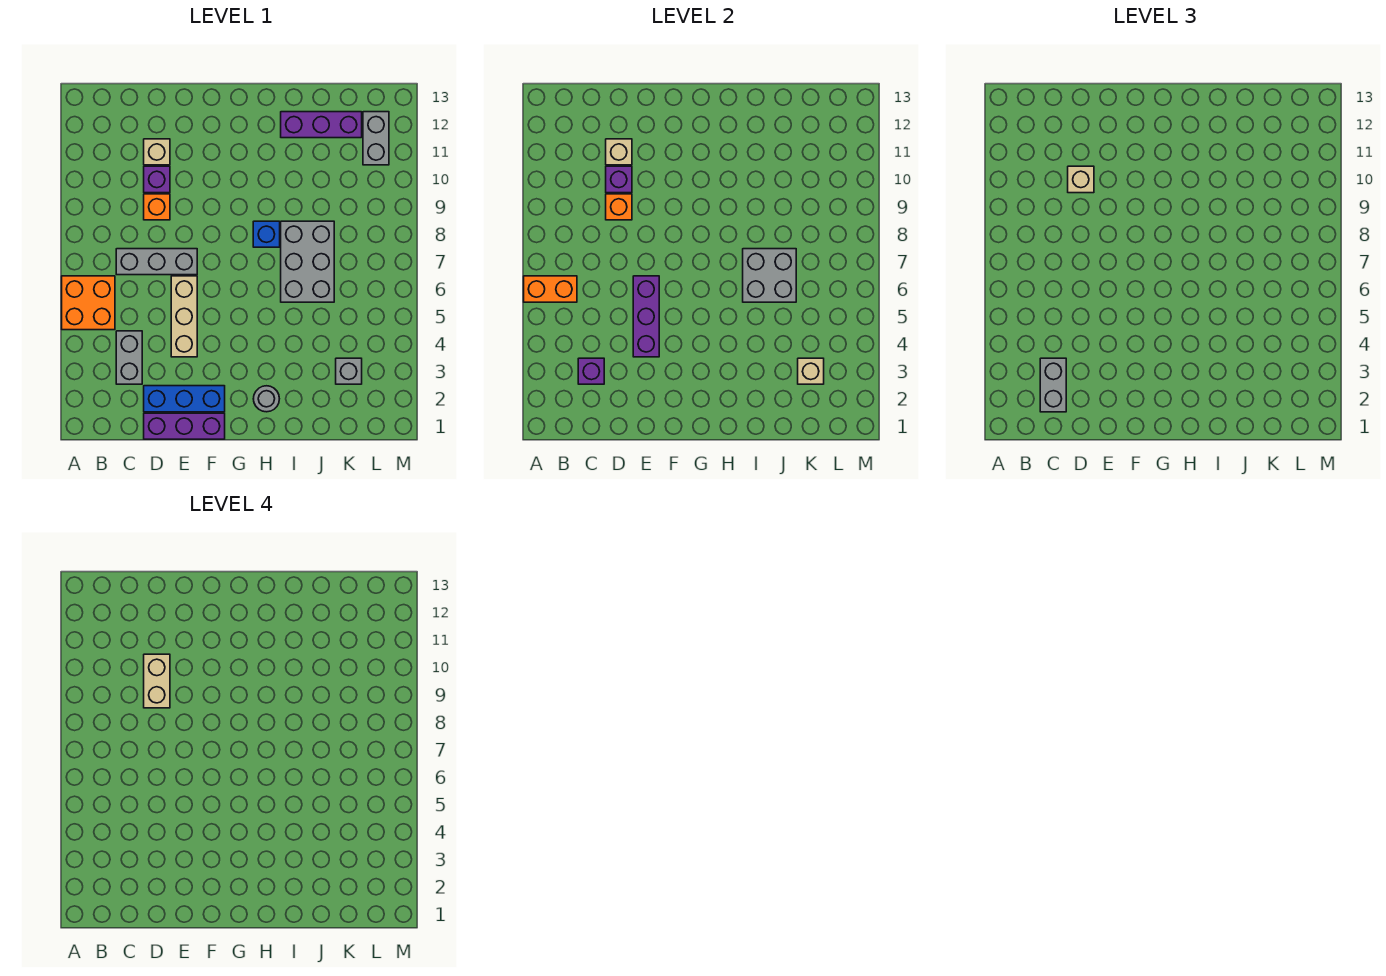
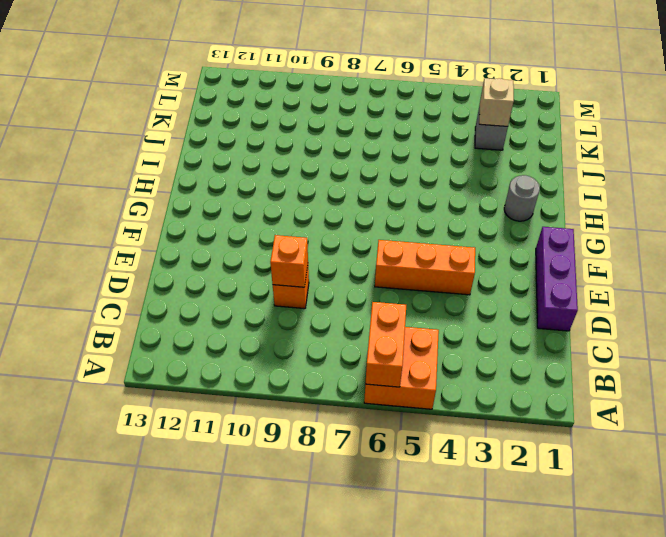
orange brick E4:E6 level 1 -> tan brick E4:E6 level 1
none -> grey brick C3:C4 level 1
none -> grey brick C7:E7 level 1
none -> blue brick D2:F2 level 1

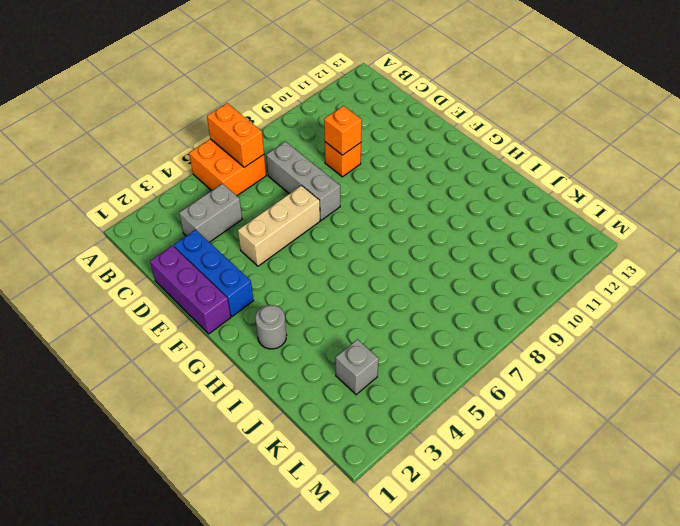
none -> purple brick D10 level 1
none -> tan brick D11 level 1
none -> blue brick H8 level 1

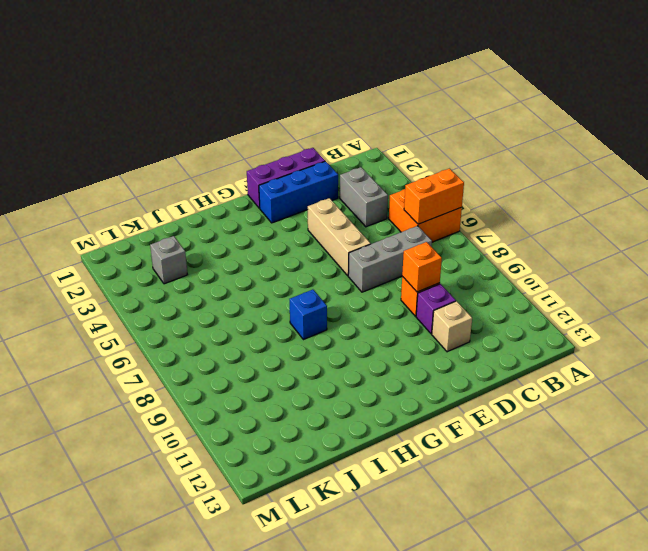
none -> grey round brick H2 level 1
none -> grey brick I6:J8 level 1
none -> purple brick I12:K12 level 1

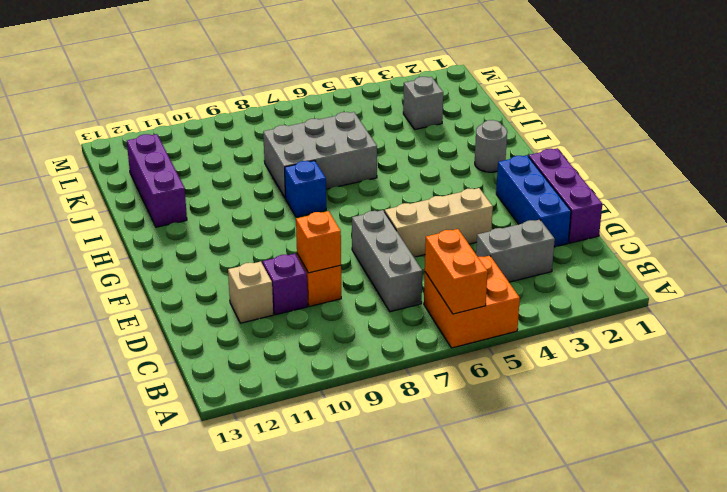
none -> grey brick L11:L12 level 1
none -> purple brick C3 level 2
none -> purple brick D10 level 2

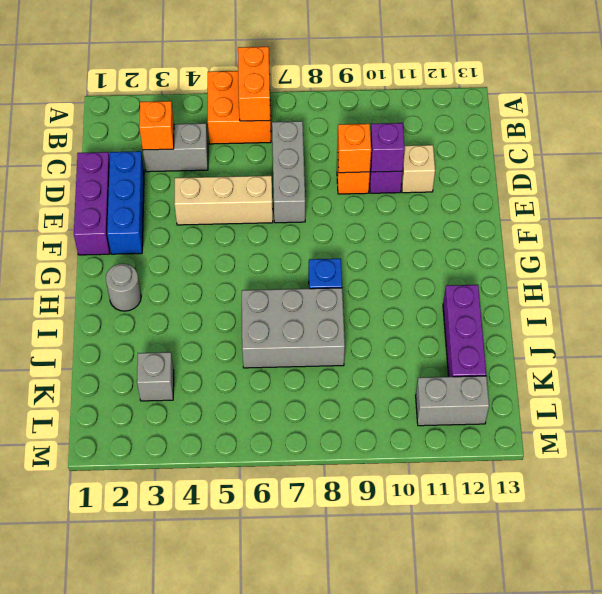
orange brick C3 level 2 -> purple brick C3 level 2
none -> tan brick D11 level 2
none -> purple brick E4:E6 level 2
none -> grey brick I6:J7 level 2

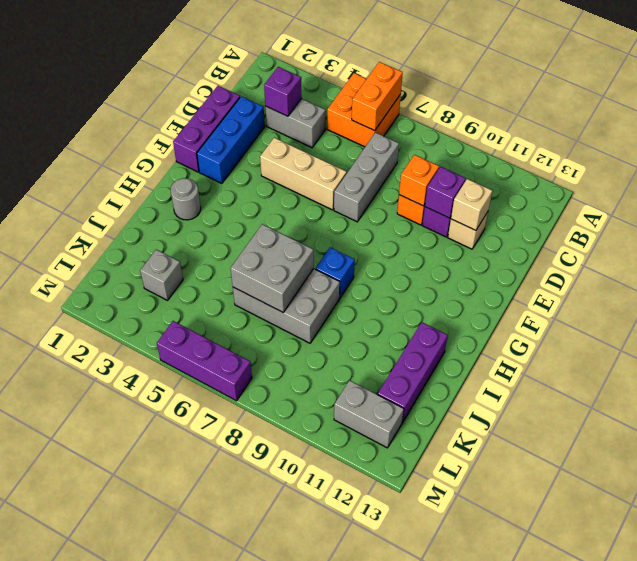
purple brick M5:M7 level 1 -> purple brick E4:E6 level 2
none -> tan brick K3 level 2
none -> grey brick C2:C3 level 3
none -> tan brick D10 level 3

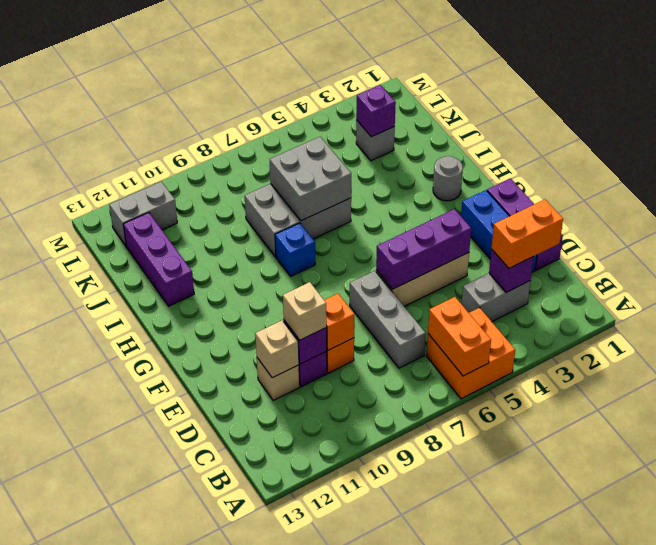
orange brick C2:C3 level 3 -> grey brick C2:C3 level 3
purple brick K3 level 2 -> tan brick K3 level 2
none -> tan brick D9:D10 level 4

